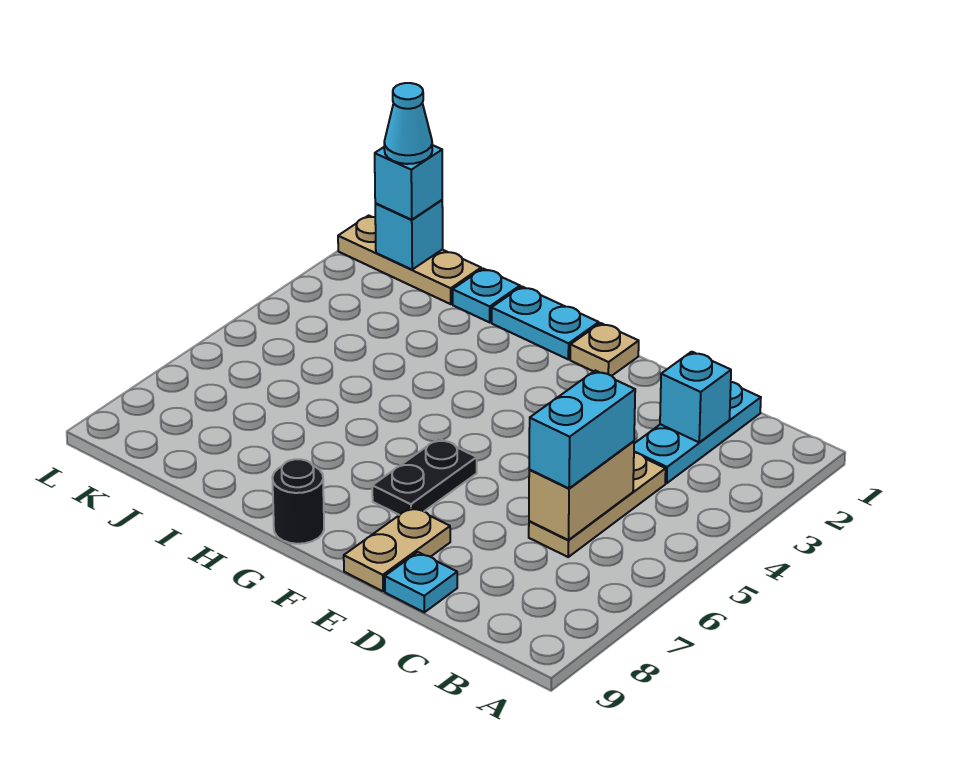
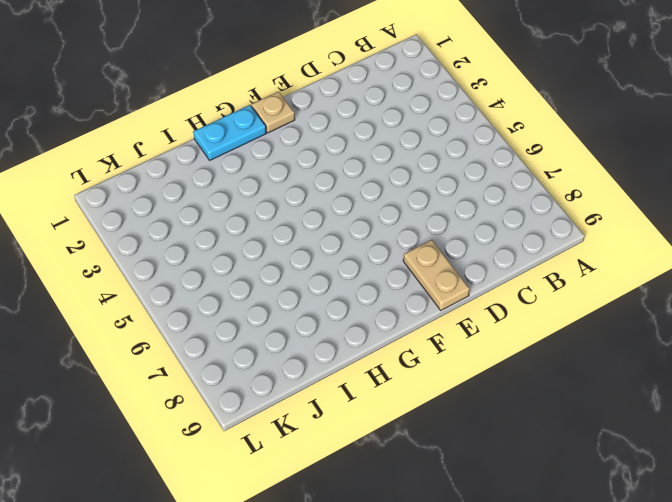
none -> cyan plate C1:C3 level 1
none -> tan plate C4:C6 level 1
none -> cyan plate D9 level 1

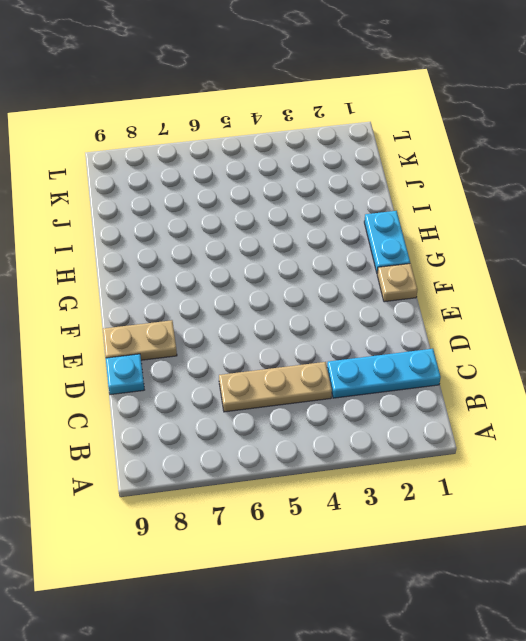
none -> black plate F6:F7 level 1
none -> black round brick G9 level 1
none -> cyan plate I1 level 1

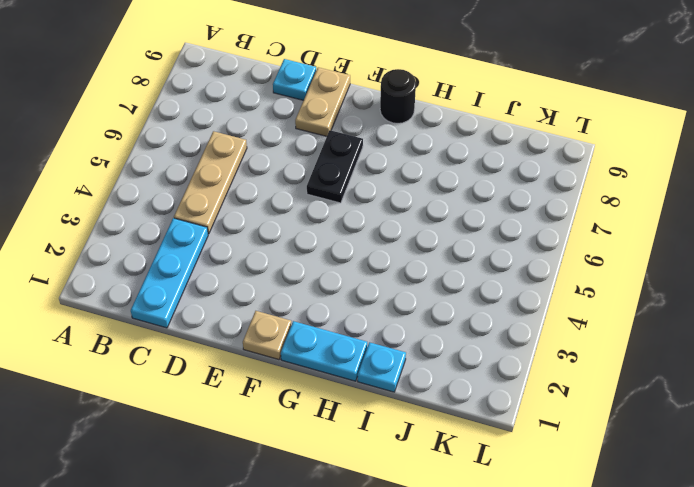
none -> tan plate J1:L1 level 1
none -> cyan brick C2 level 2
none -> tan brick C5:C6 level 2

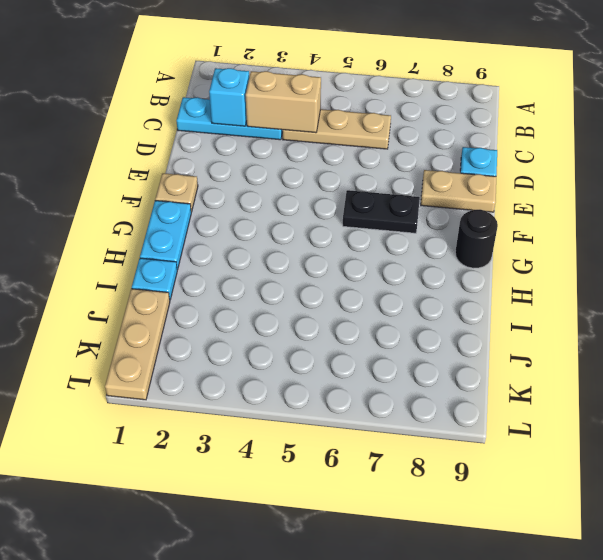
tan brick C3:C4 level 2 -> tan brick C5:C6 level 2
none -> cyan brick K1 level 2
none -> cyan brick C5:C6 level 3
none -> cyan brick K1 level 3

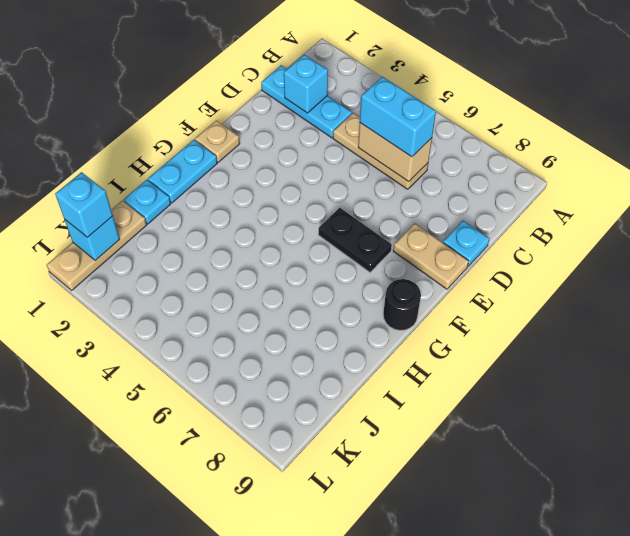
none -> cyan cone K1 level 4

